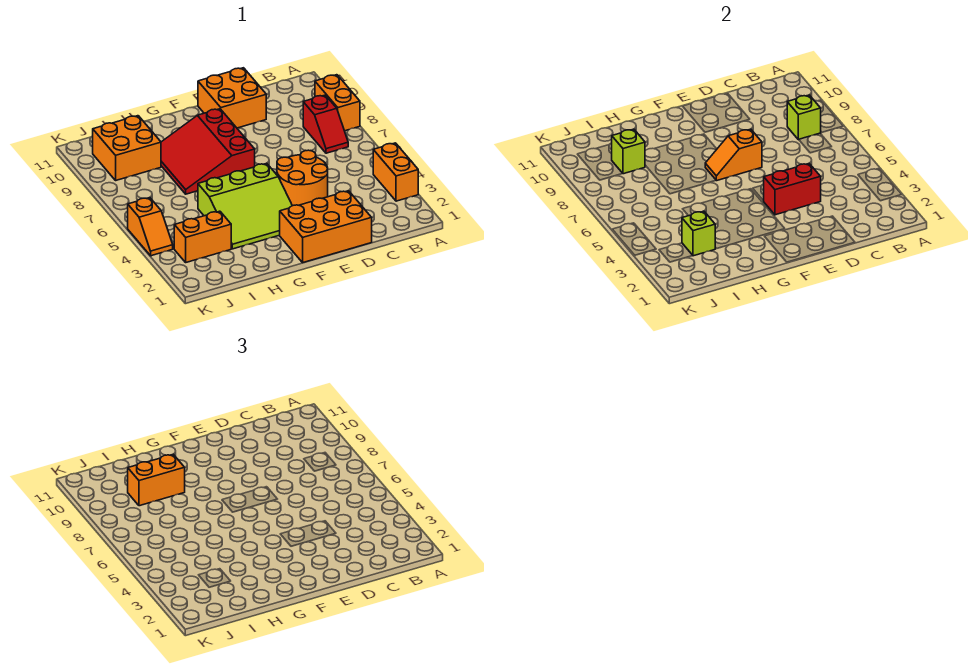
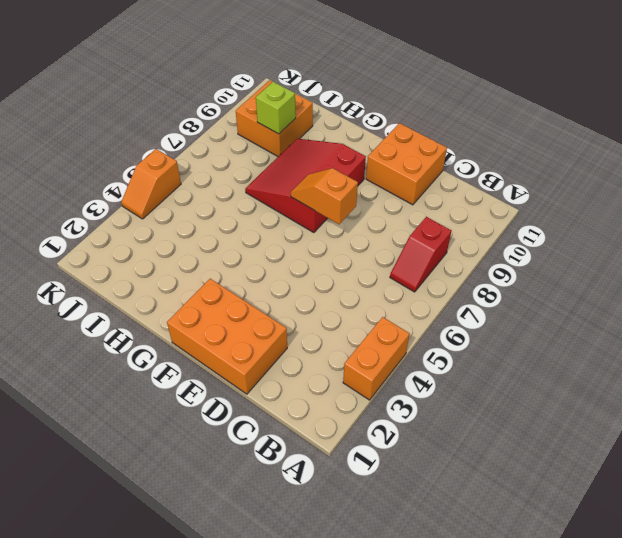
none -> orange brick A8:A9 level 1
none -> orange round brick D4:E5 level 1
none -> lime slope F3:H5 level 1 top 5

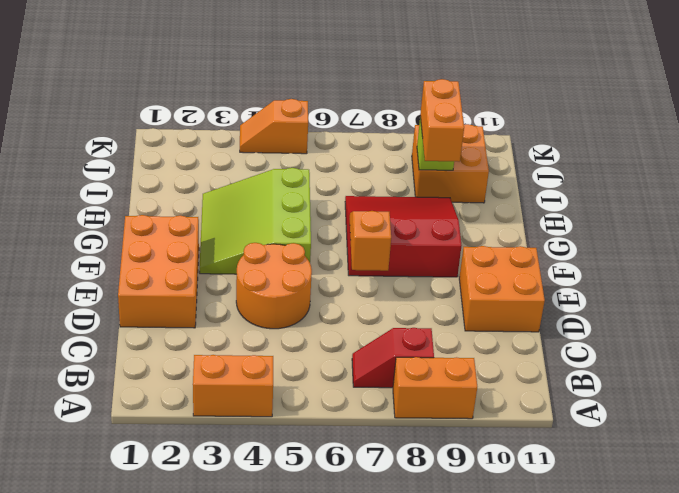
none -> orange brick I3:J3 level 1
none -> lime brick B8 level 2
none -> red brick D4:E4 level 2

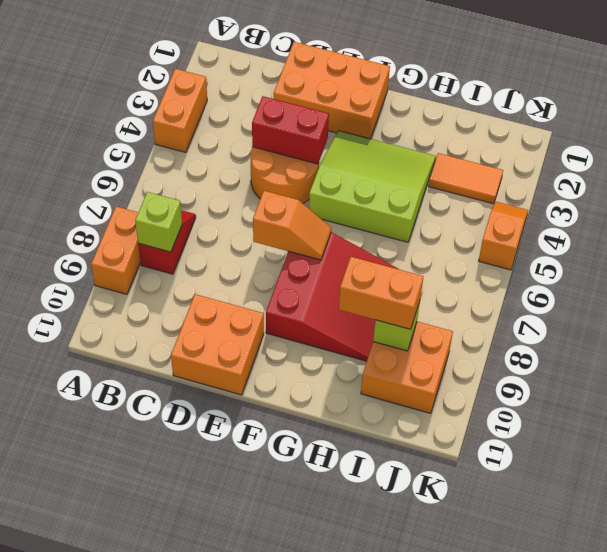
orange tile I3:J3 level 1 -> orange brick I3:J3 level 1
none -> lime brick I3 level 2

